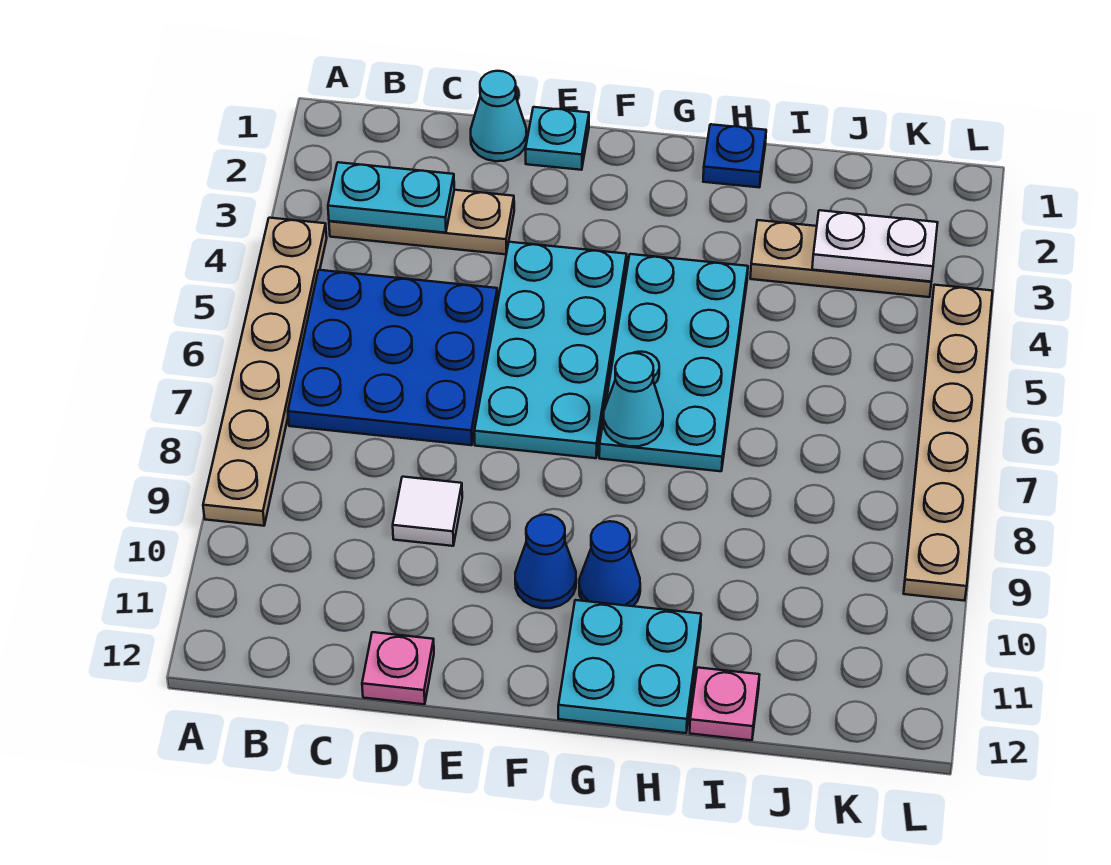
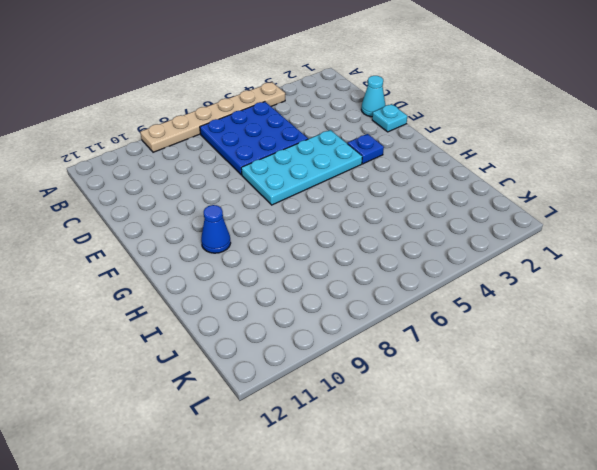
blue plate F3 level 1 -> blue plate H1 level 1
none -> tan plate B3:D3 level 1
none -> white tile D9 level 1
none -> pink plate D12 level 1

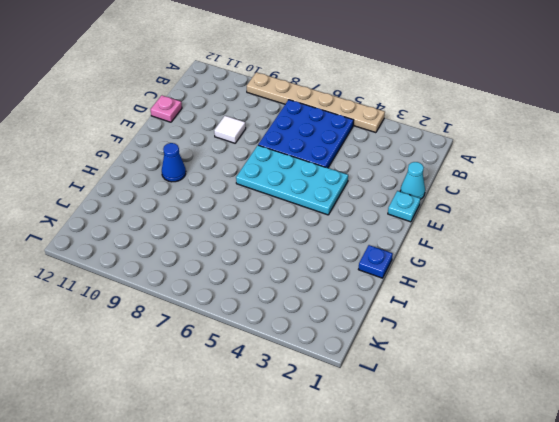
none -> tan plate B3:D3 level 1
none -> blue cone F10 level 1
none -> cyan plate G4:H7 level 1

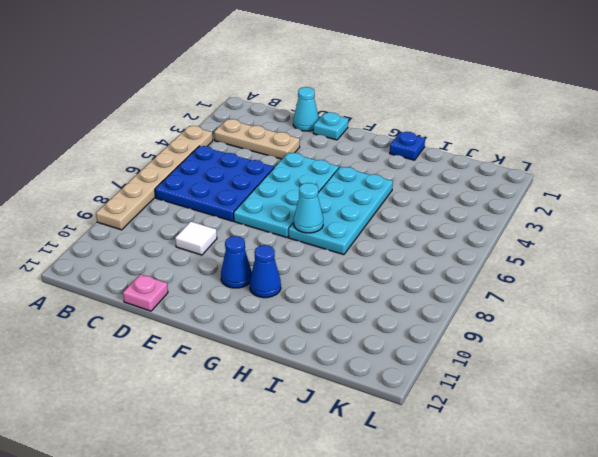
none -> cyan plate G11:H12 level 1
none -> tan plate I3:K3 level 1
none -> pink plate I12 level 1

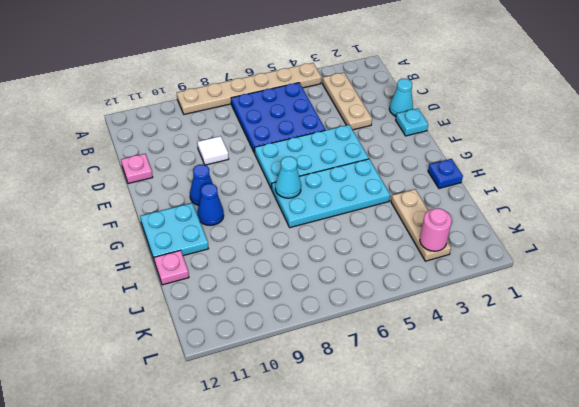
pink round brick K3 level 2 -> white plate J3:K3 level 2
none -> tan plate L4:L9 level 1
none -> cyan plate B3:C3 level 2

